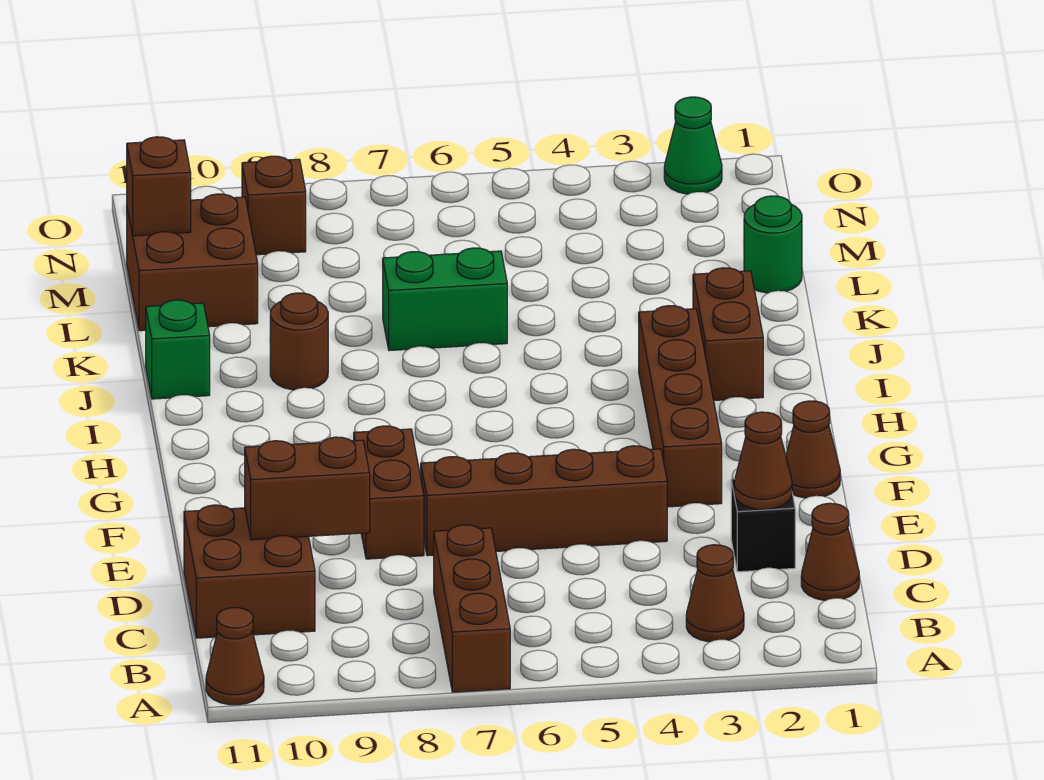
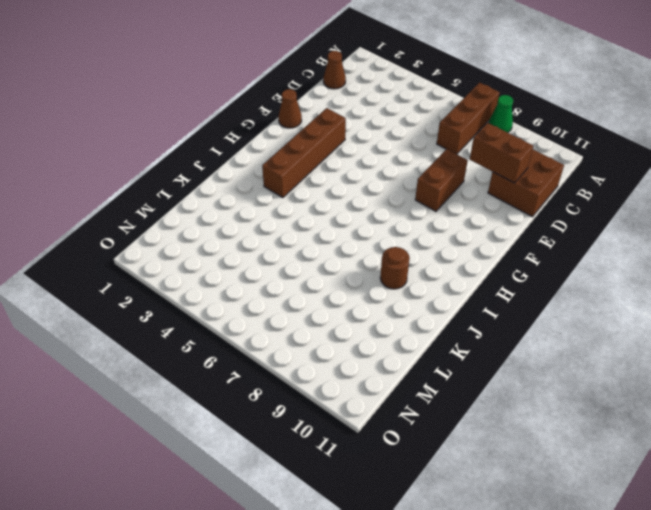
green cone A8 level 1 -> green cone O2 level 1
none -> brown cone A11 level 1
none -> brown cone B3 level 1
none -> black brick D2 level 1

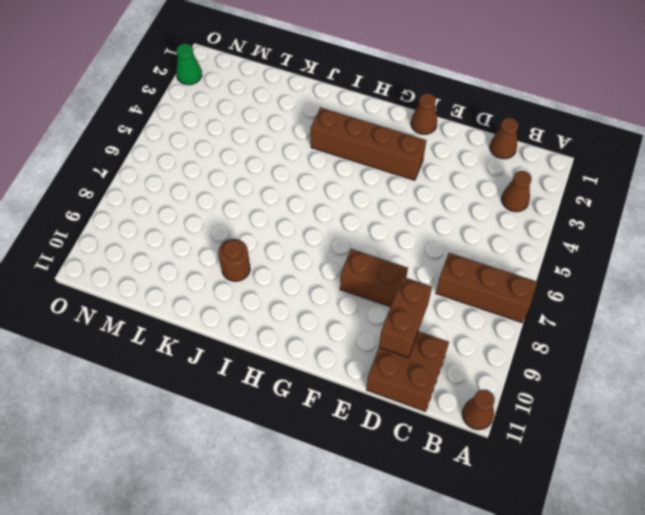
none -> black brick D2 level 1
none -> brown brick E4:E7 level 1
none -> brown brick I2:J2 level 1

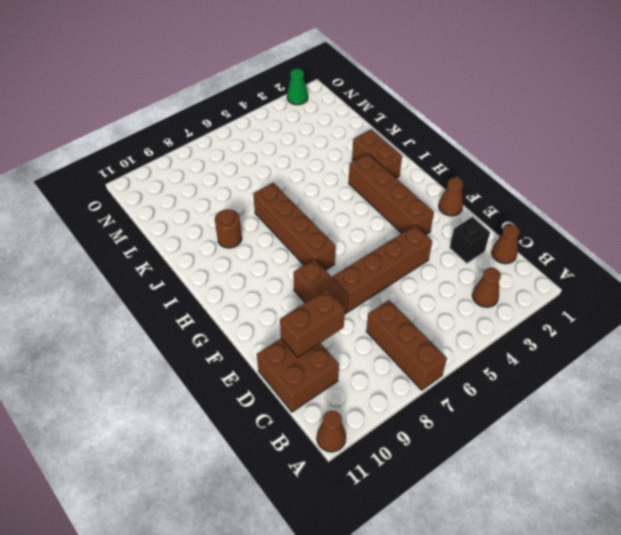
brown brick G7:J7 level 1 -> none
none -> green brick J11 level 1
none -> green brick K6:K7 level 1
none -> green round brick L1 level 1

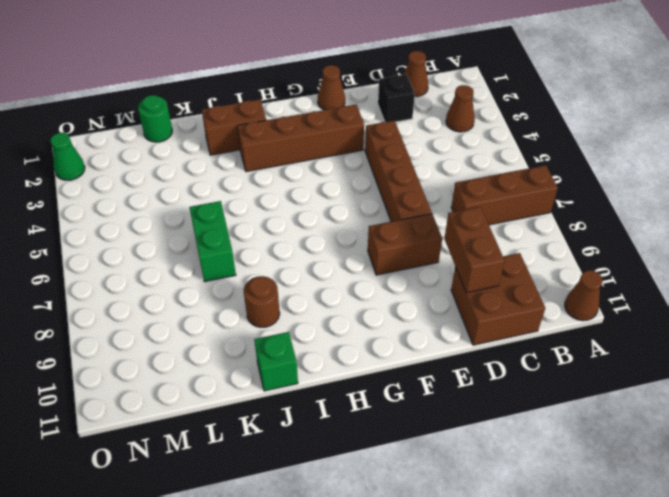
none -> brown brick L10:M11 level 1
none -> brown brick N9 level 1
none -> brown cone D2 level 2

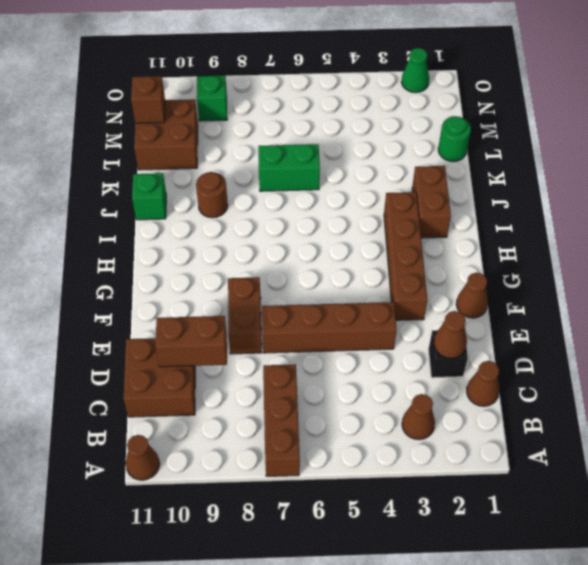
green brick N9 level 1 -> brown brick N9 level 1

